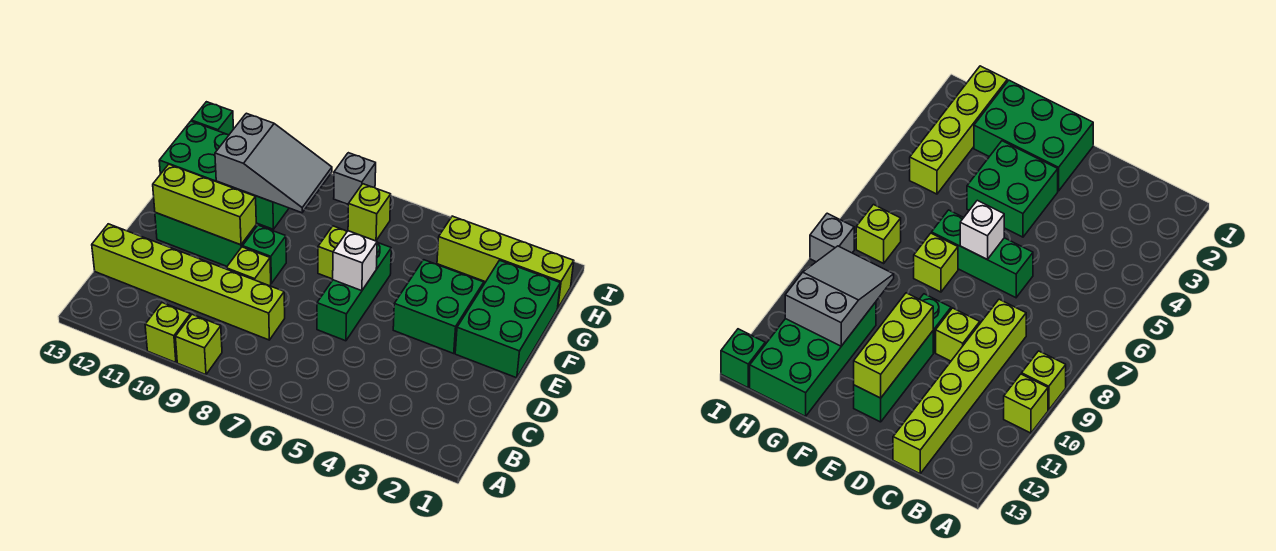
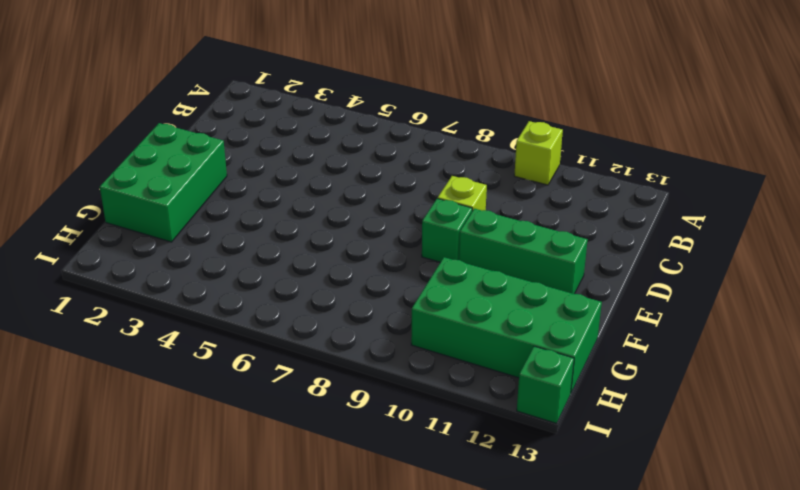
none -> lime brick A9 level 1
none -> lime brick C8:C13 level 1
none -> green brick D6:F6 level 1

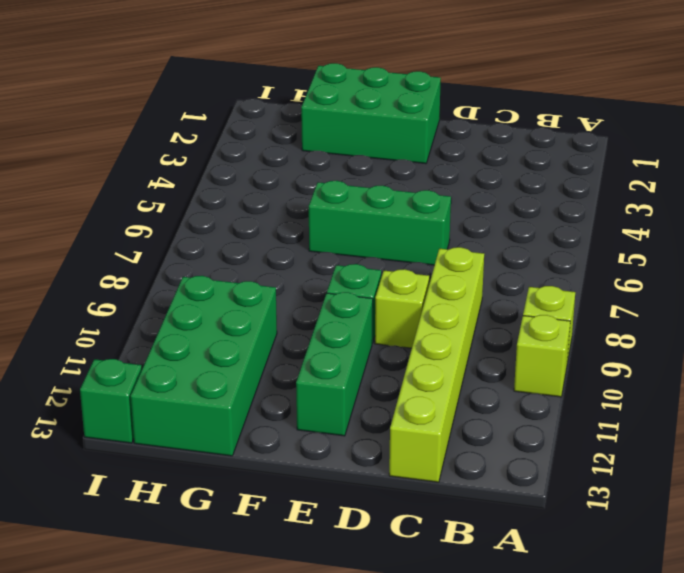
none -> green brick E3:F4 level 1
none -> lime brick F7 level 1
none -> lime brick H1:H4 level 1

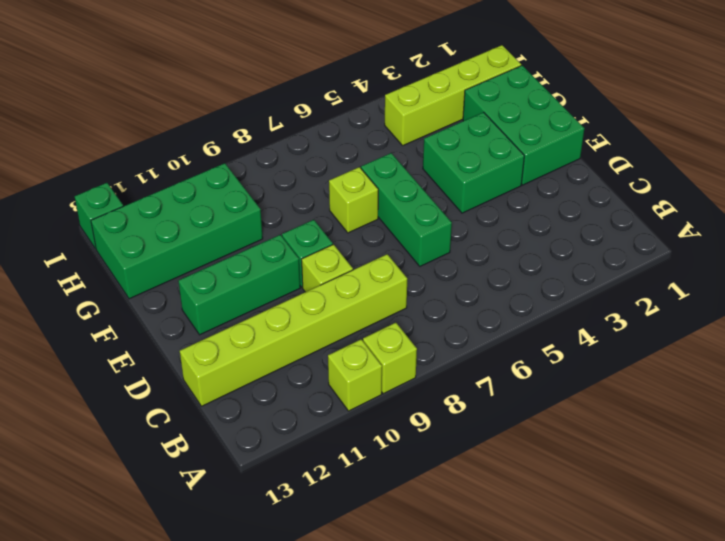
none -> lime brick H7 level 1
none -> grey brick I8 level 1
none -> white brick E6 level 2

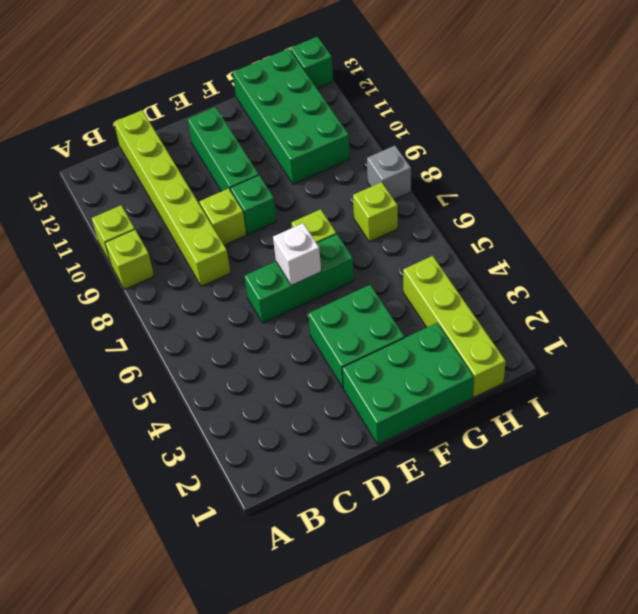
none -> lime brick E10:E12 level 2
none -> grey slope G9:H11 level 2 top 11

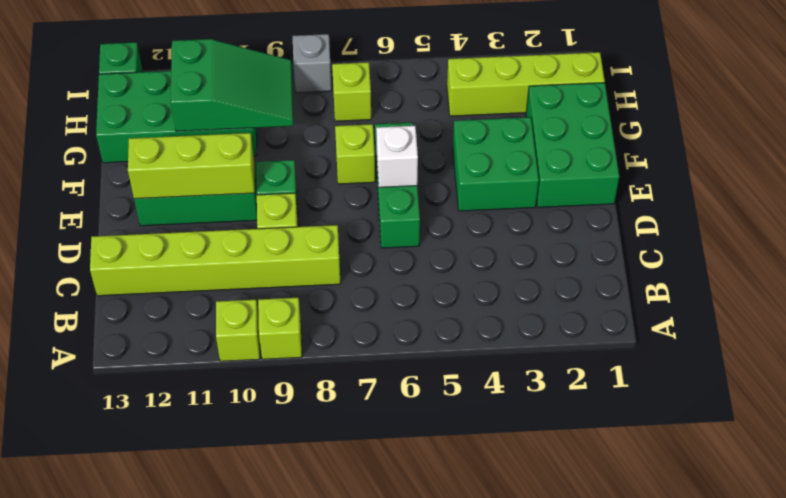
green slope G9:H11 level 2 top 11 -> grey slope G9:H11 level 2 top 11

